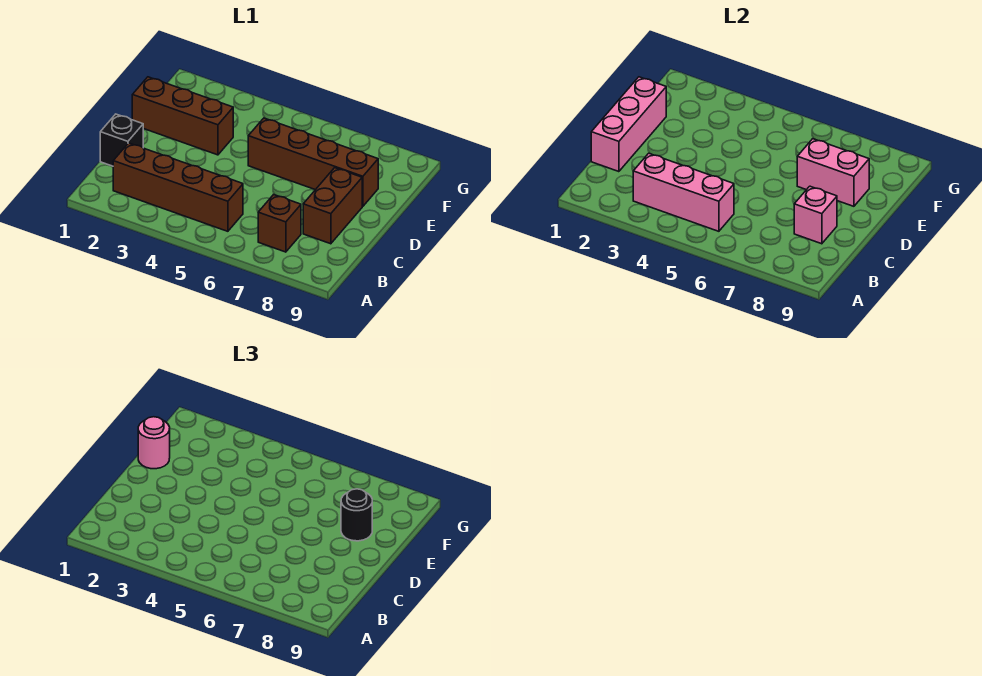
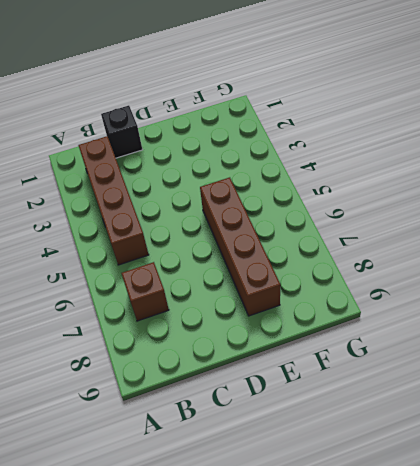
none -> brown brick C8:D8 level 1
none -> brown brick E1:E3 level 1
none -> pink brick B3:B5 level 2

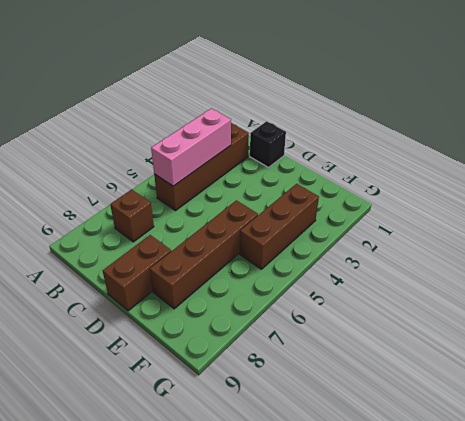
brown brick D8:D9 level 1 -> brown brick C8:D8 level 1
brown brick F3:F5 level 1 -> brown brick E1:E3 level 1
none -> pink brick C1:E1 level 2
none -> pink brick C8 level 2
none -> pink brick E7:E8 level 2

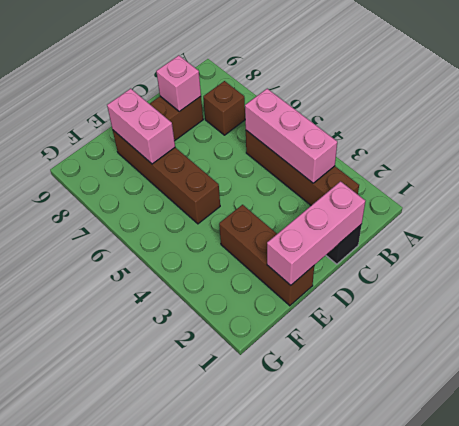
none -> pink round brick E1 level 3
none -> black round brick E8 level 3

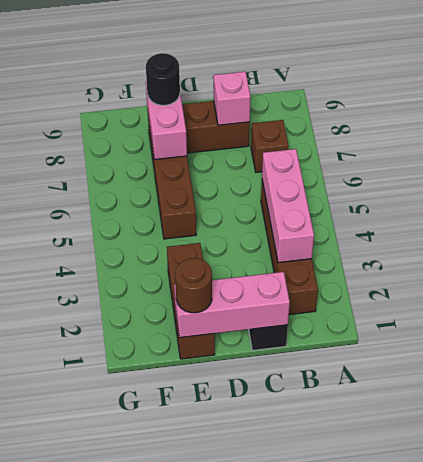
brown round brick E1 level 3 -> pink round brick E1 level 3

